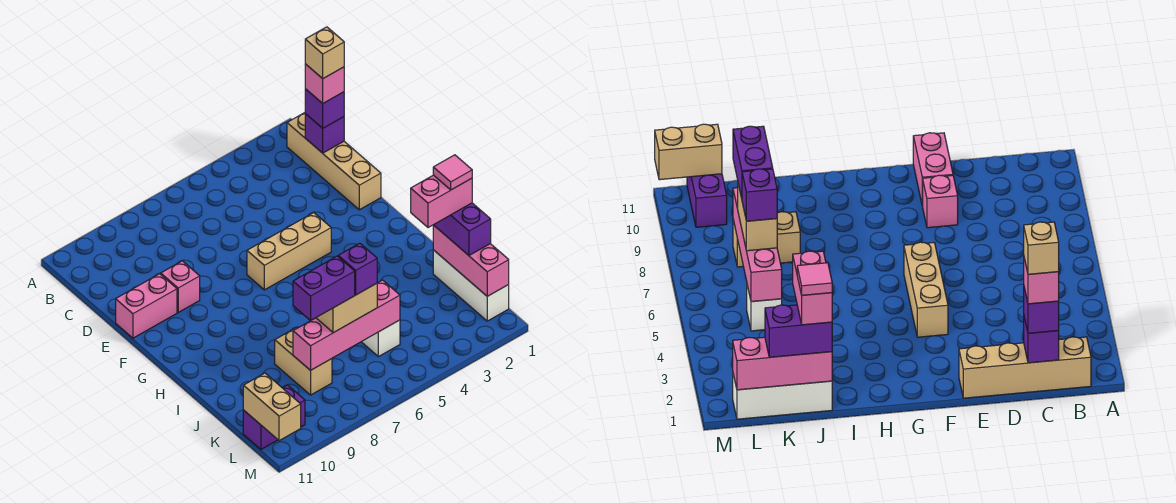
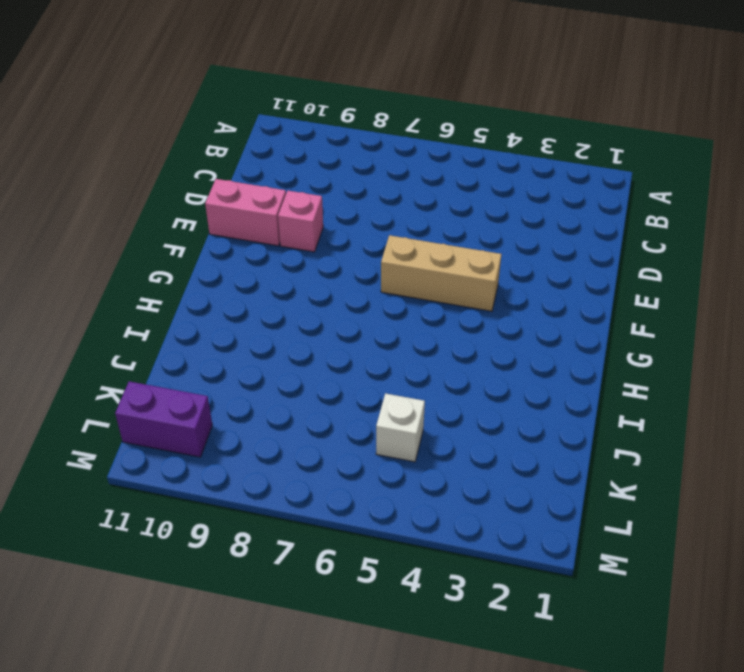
none -> tan brick B1:E1 level 1
none -> white brick J1:L1 level 1
none -> tan brick J8:K8 level 1

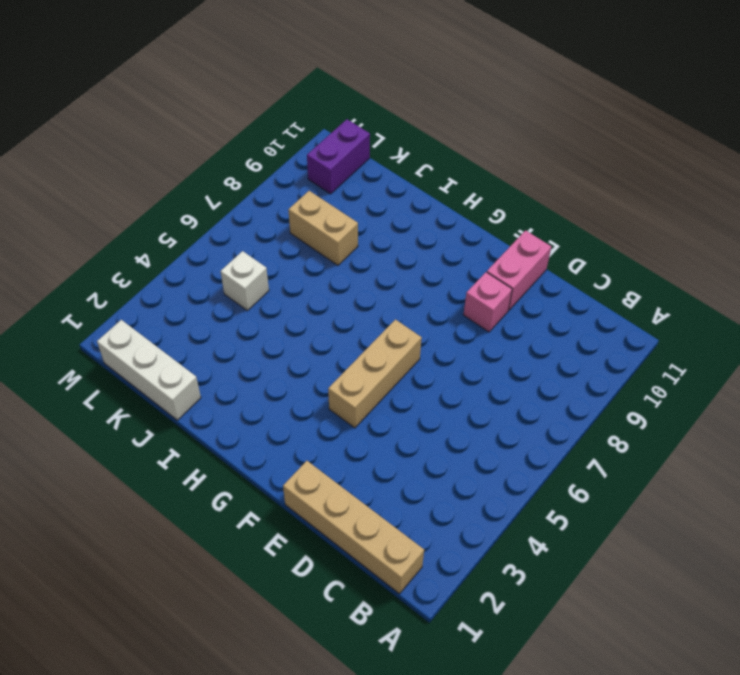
none -> purple brick C1 level 2
none -> pink brick J1:L1 level 2
none -> pink brick K5:K8 level 2

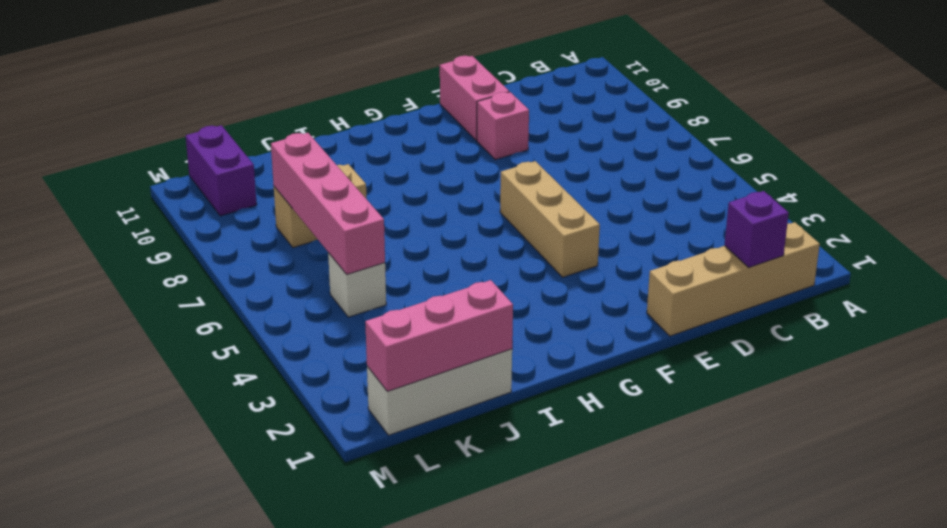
none -> tan brick L11:M11 level 2
none -> purple brick C1 level 3
none -> purple brick J1:K1 level 3

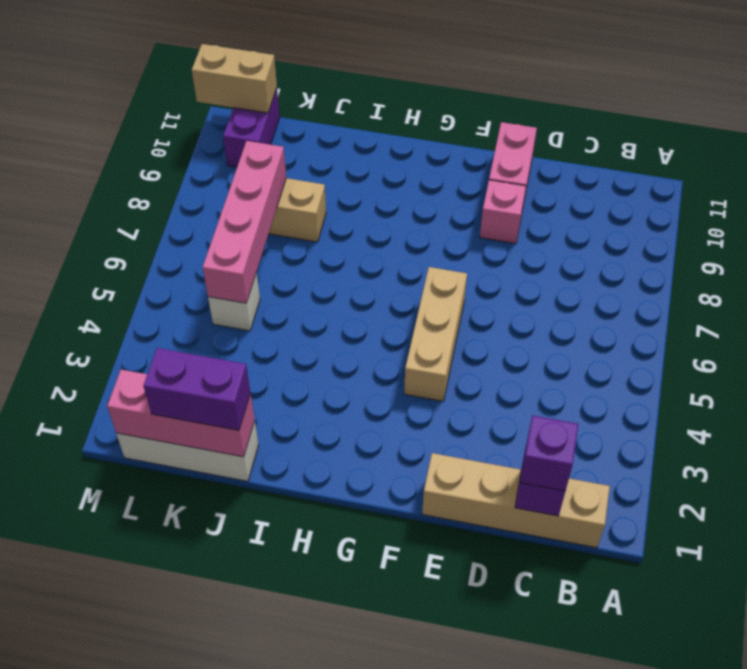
none -> tan brick K6:K7 level 3
none -> pink brick C1 level 4
none -> pink brick J1:J2 level 4

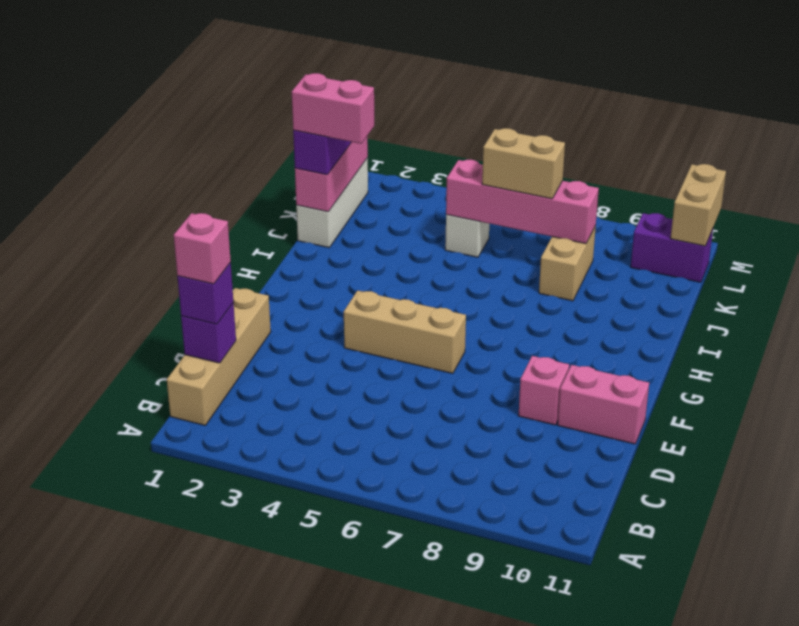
none -> purple brick K6 level 4
none -> purple brick K7:K8 level 4
none -> tan brick C1 level 5

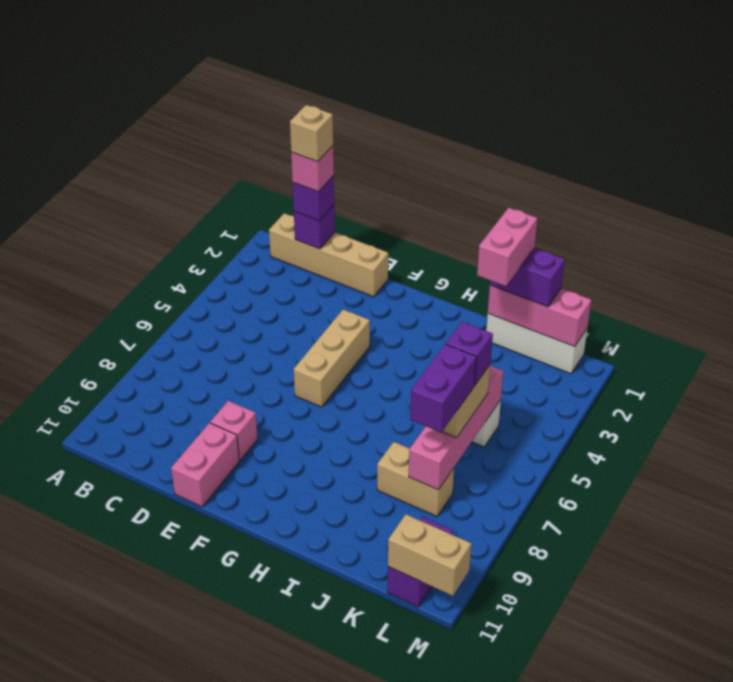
none -> pink tile J1 level 5

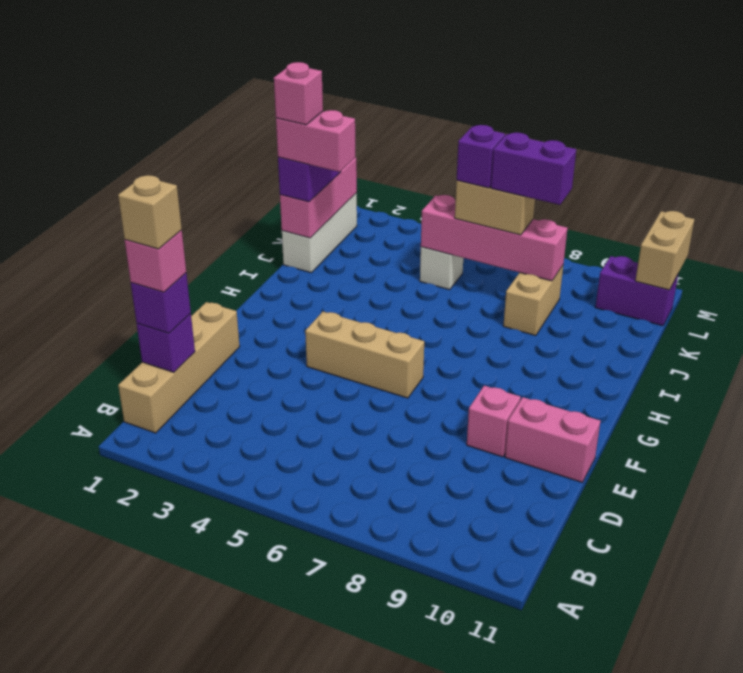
pink brick J1 level 5 -> pink tile J1 level 5

